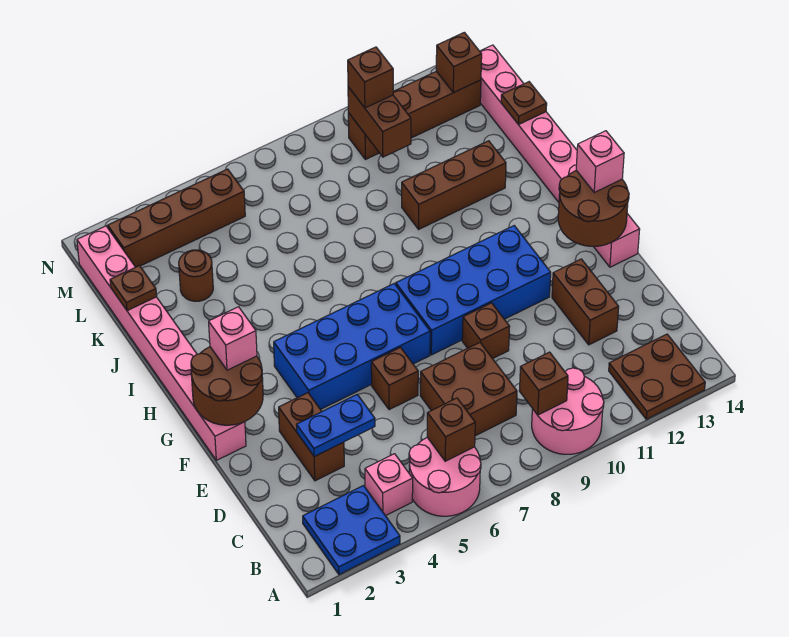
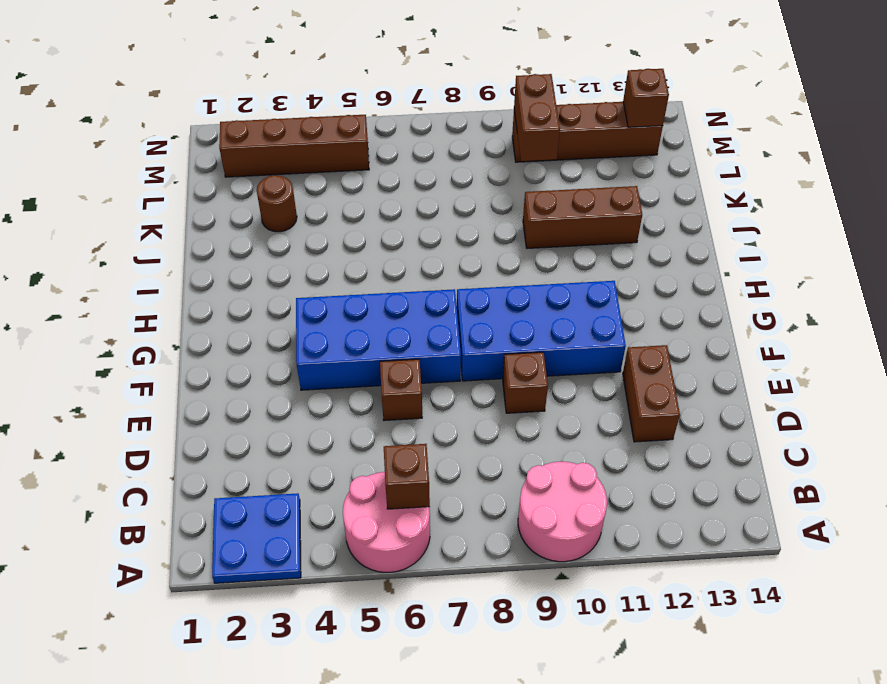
none -> brown plate A12:B13 level 1
none -> pink brick B4 level 1
none -> brown brick C7:D8 level 1
none -> brown brick D3:E3 level 1

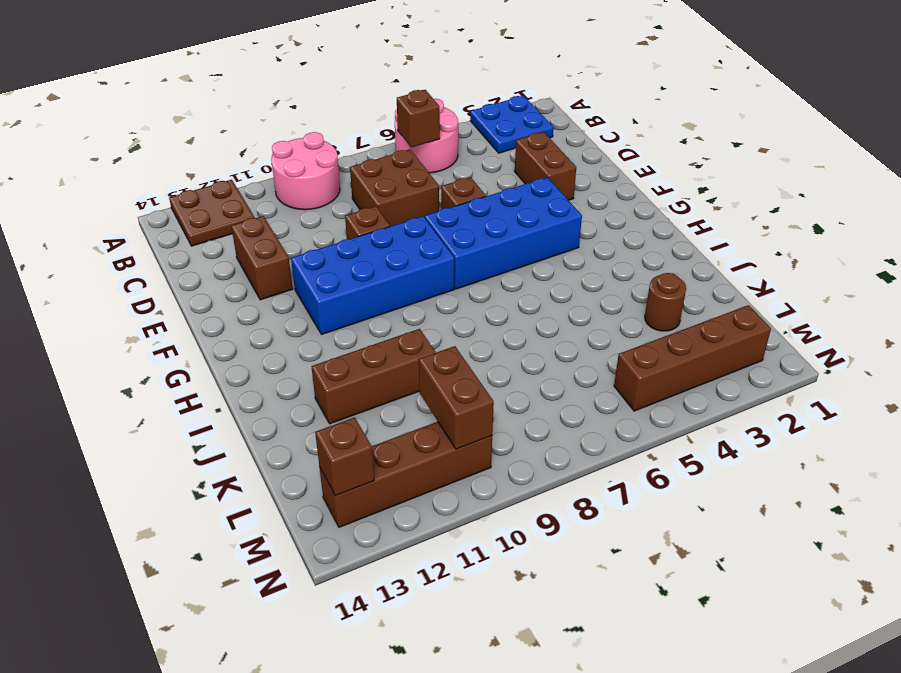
none -> pink brick B4 level 1
none -> pink brick F1:M1 level 1
none -> pink brick F14:M14 level 1
none -> brown brick B9 level 2

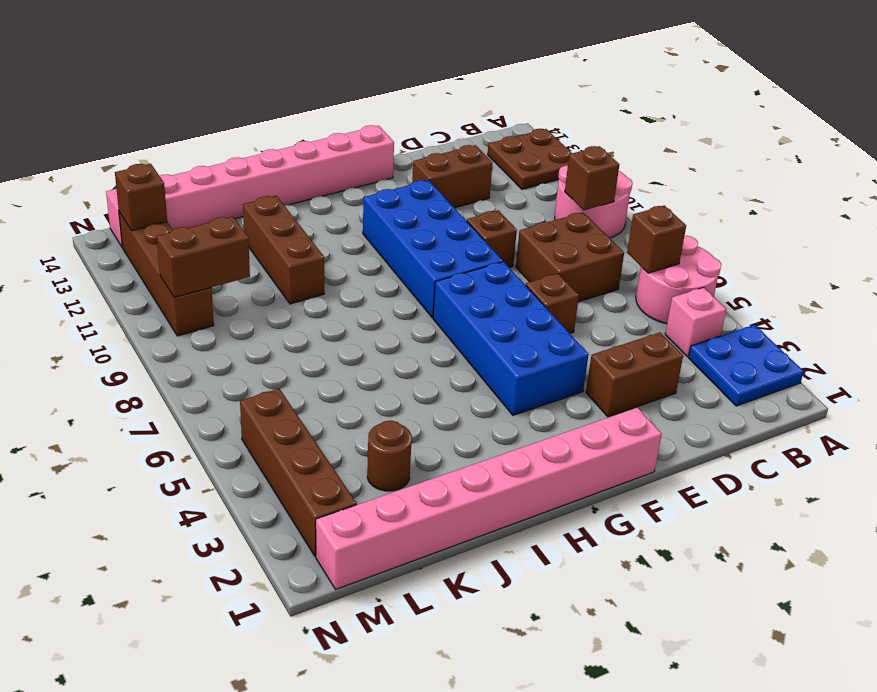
none -> blue plate D3:D4 level 2
none -> brown round brick F1:G2 level 2
none -> brown round brick F13:G14 level 2
none -> brown plate K1 level 2

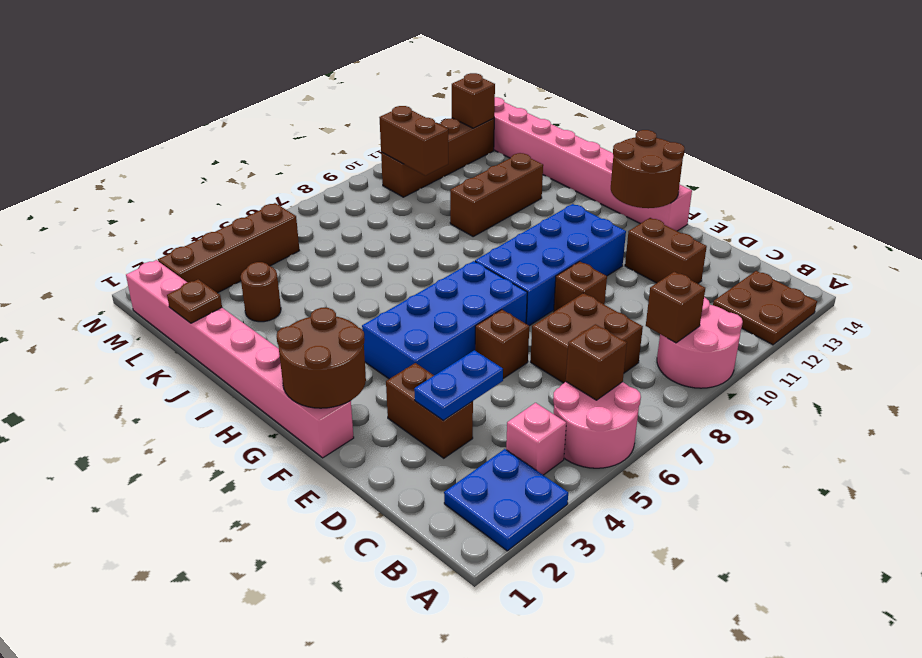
none -> brown plate K14 level 2
none -> pink brick G2 level 3
none -> pink brick G14 level 3
none -> brown brick M10 level 3

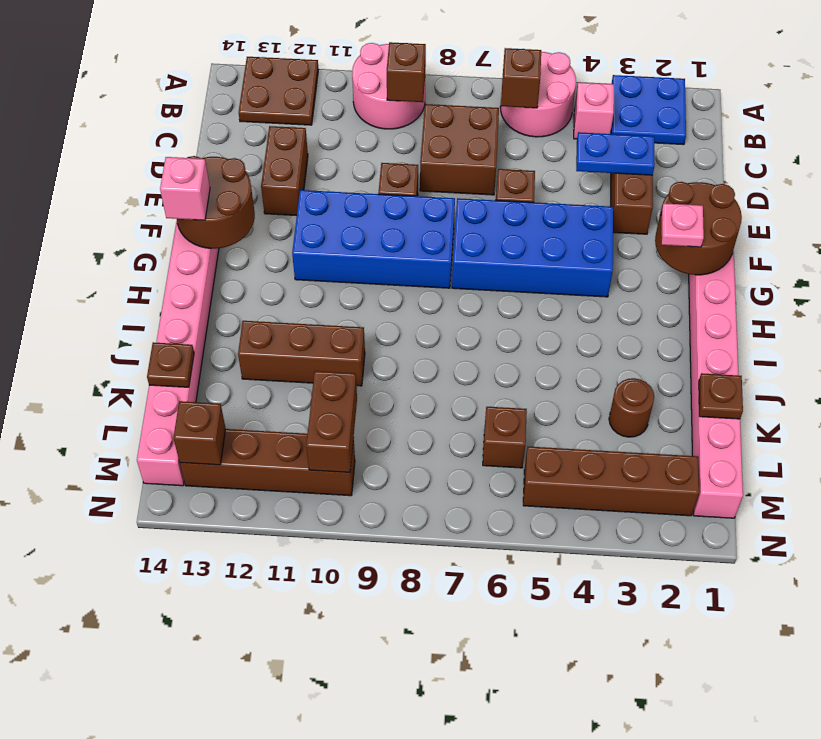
pink plate G2 level 3 -> pink brick G2 level 3
brown brick L6 level 1 -> brown brick M10 level 3

